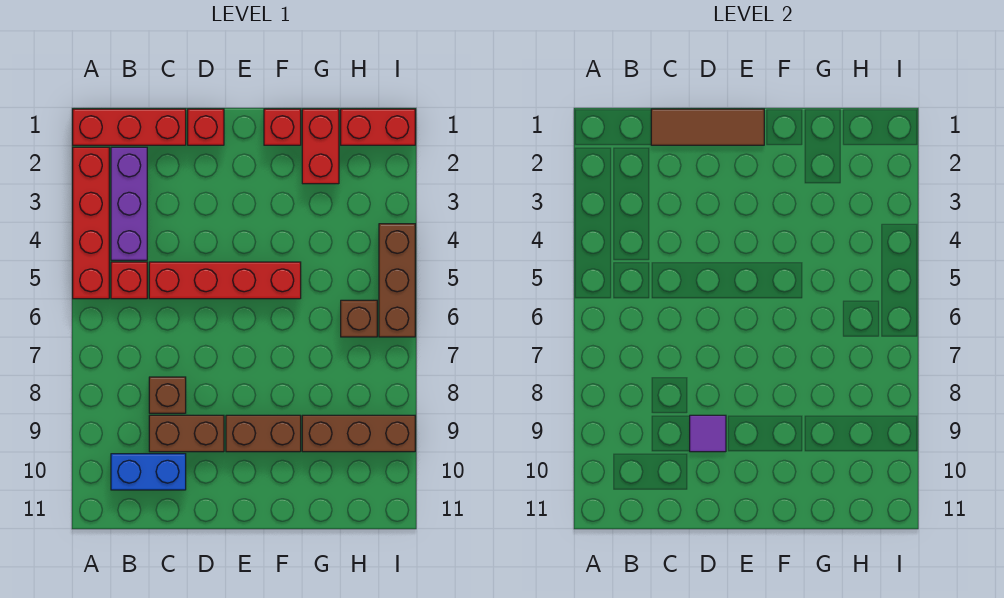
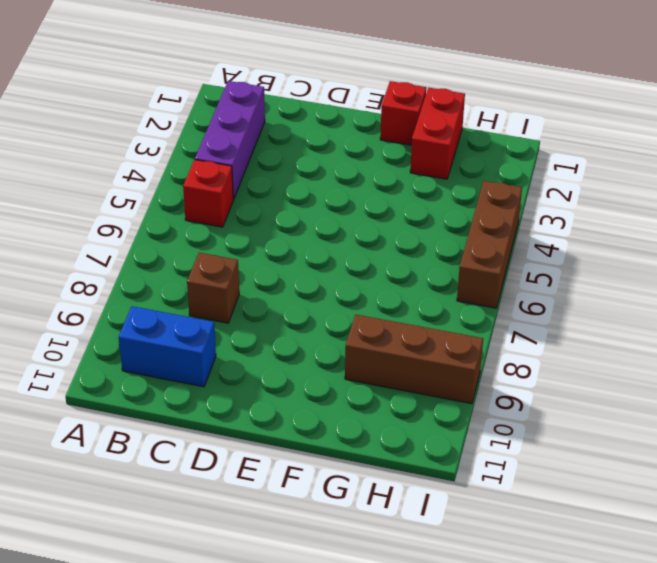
none -> red brick A1:C1 level 1
none -> red brick A2:A5 level 1
none -> red brick C5:F5 level 1

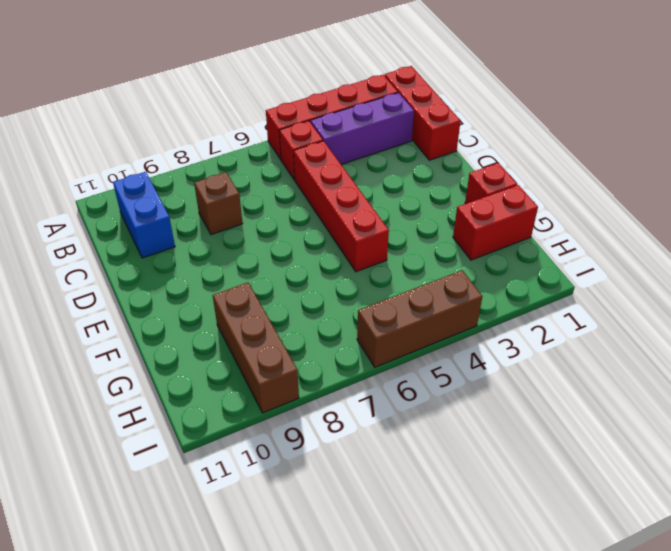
none -> brown brick C9:D9 level 1
none -> red brick D1 level 1
none -> brown brick E9:F9 level 1

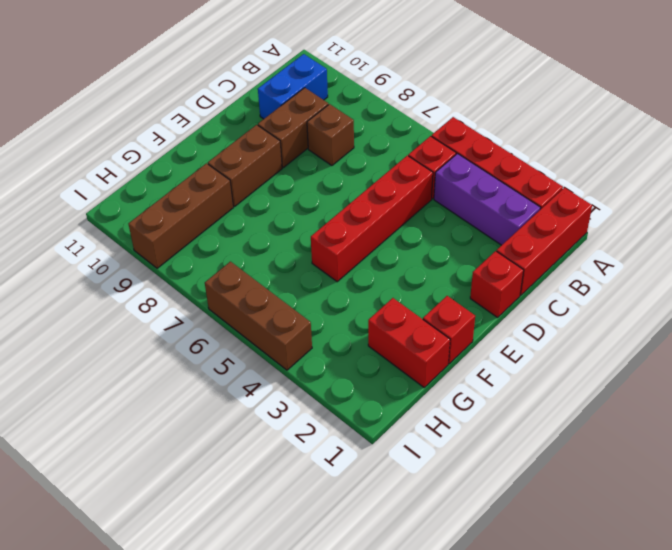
none -> red brick H1:I1 level 1
none -> brown brick H6 level 1
none -> brown tile C1:E1 level 2

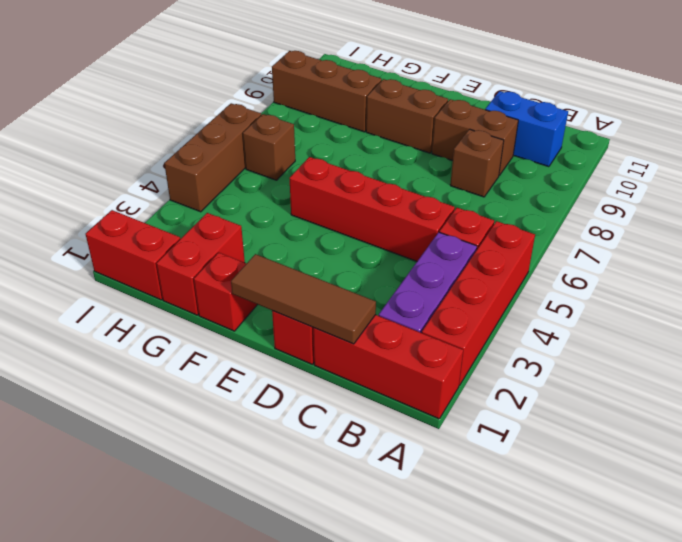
none -> purple tile D9 level 2

